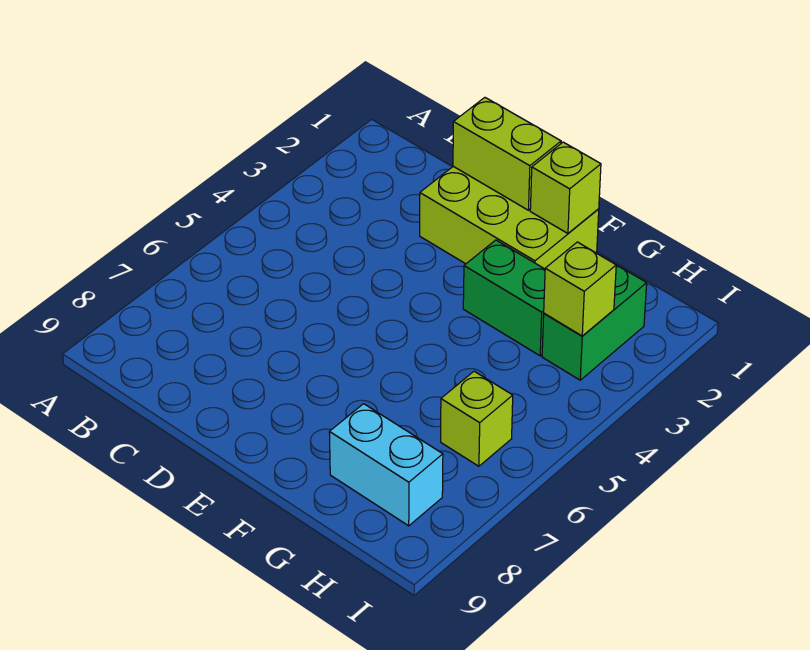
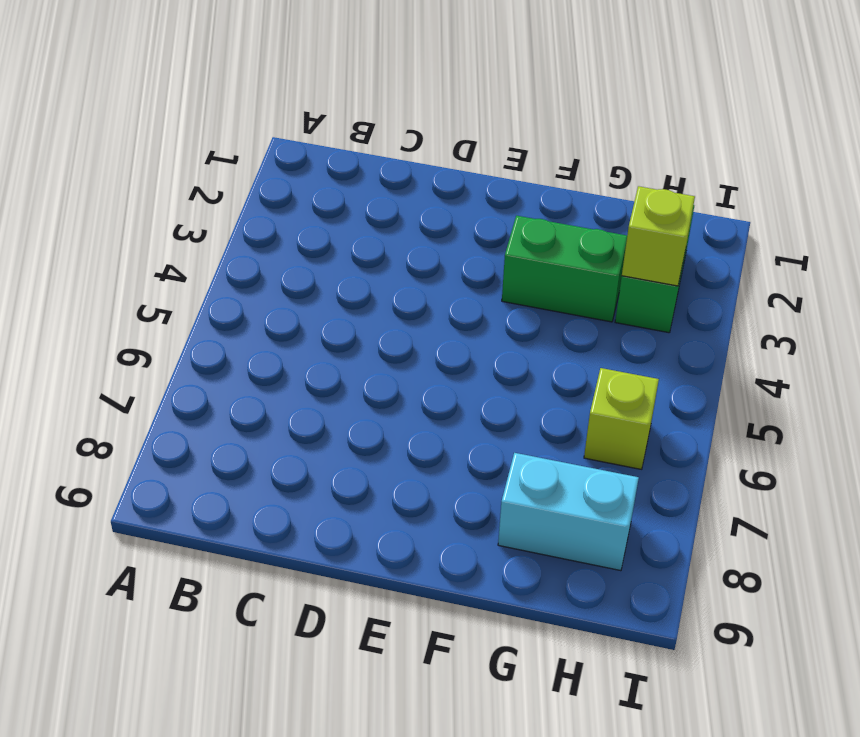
none -> lime brick D1:F2 level 1
none -> lime brick D1:E1 level 2

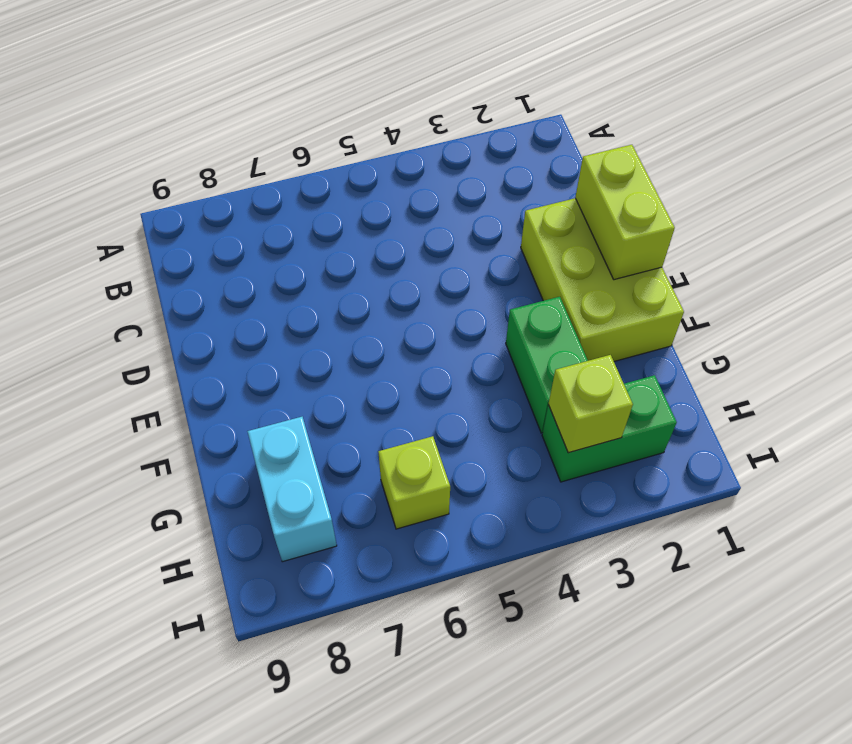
none -> lime brick F1 level 2

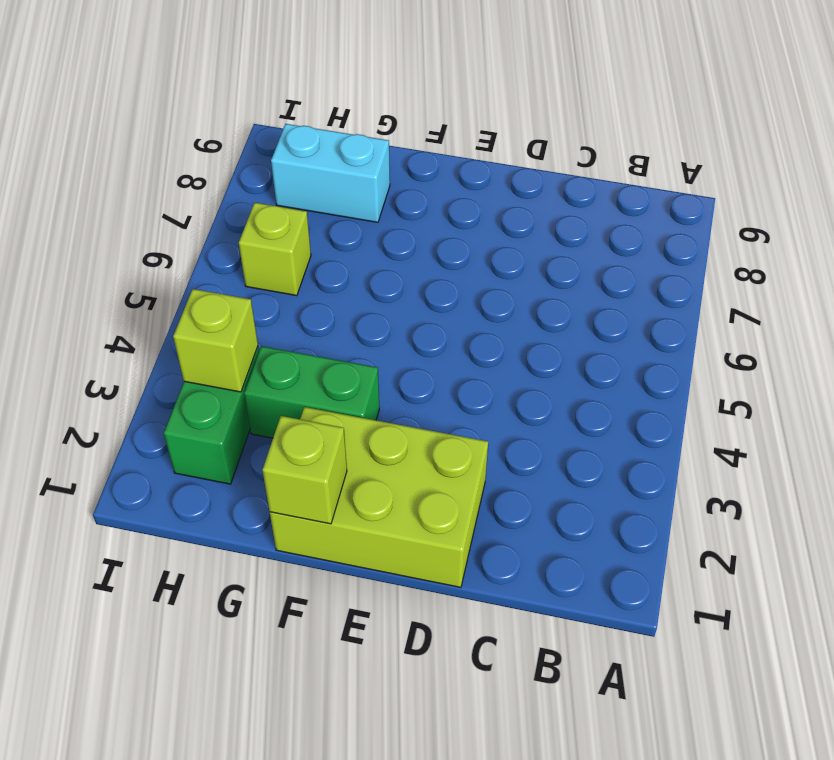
none -> lime brick D1:E1 level 2

